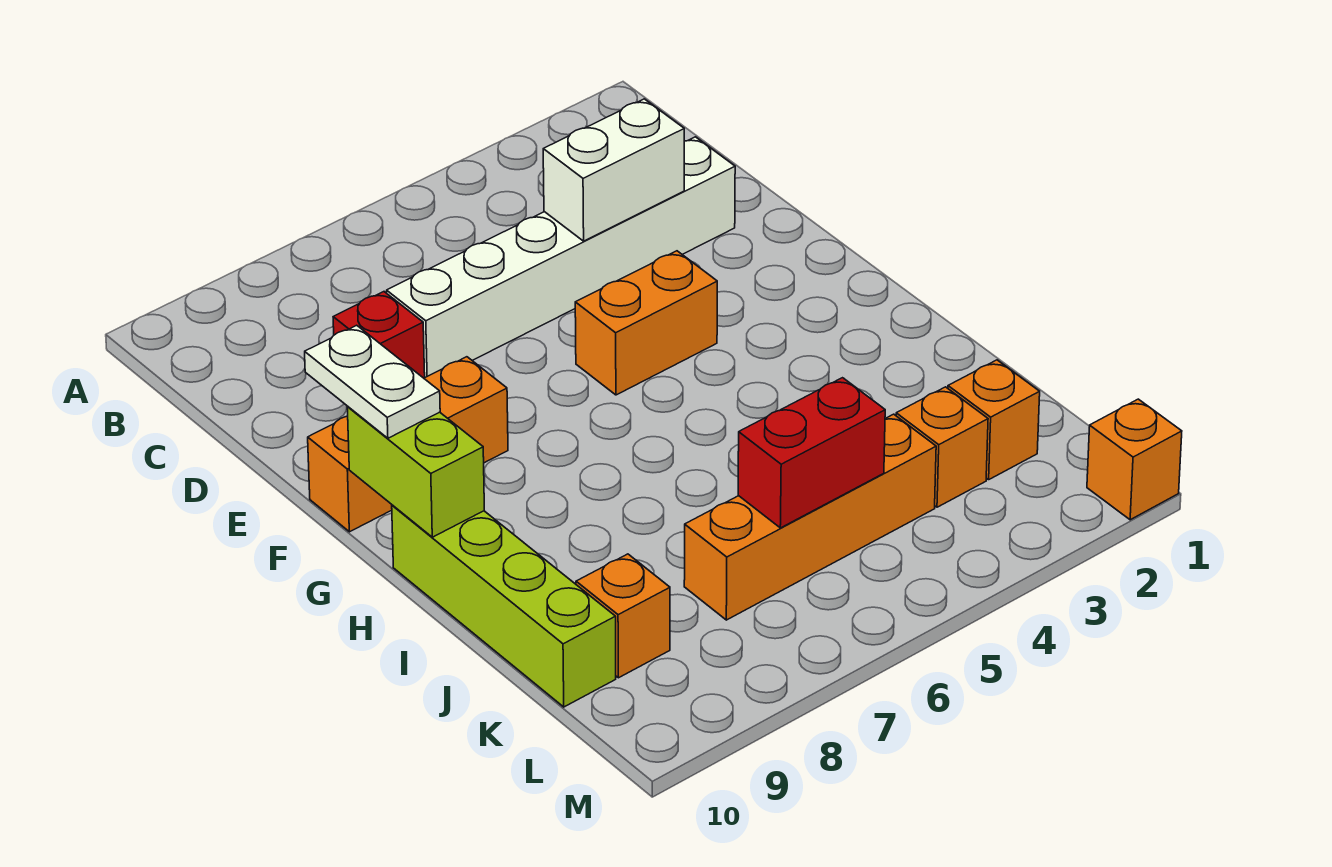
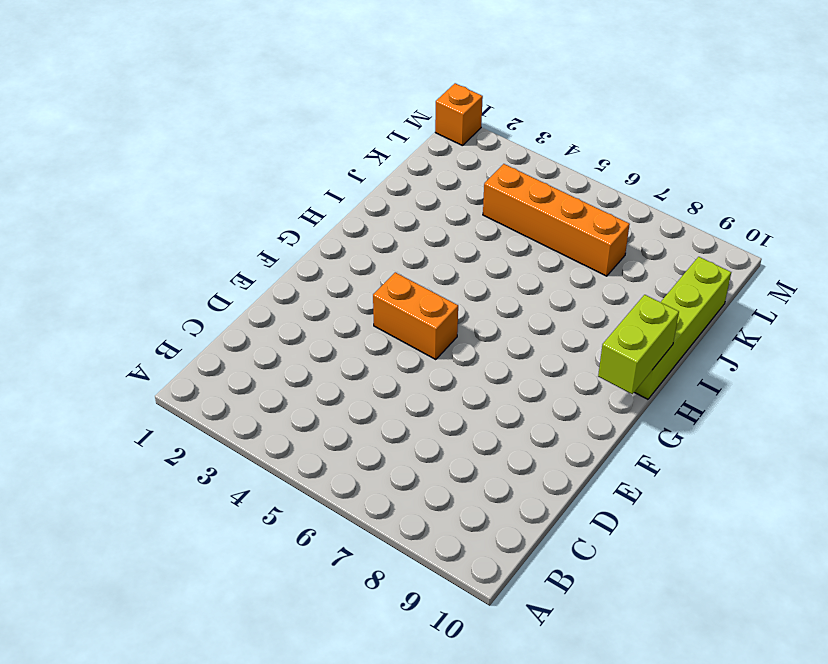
none -> white brick D2:D7 level 1
none -> red brick D8 level 1
none -> orange brick F8:F10 level 1

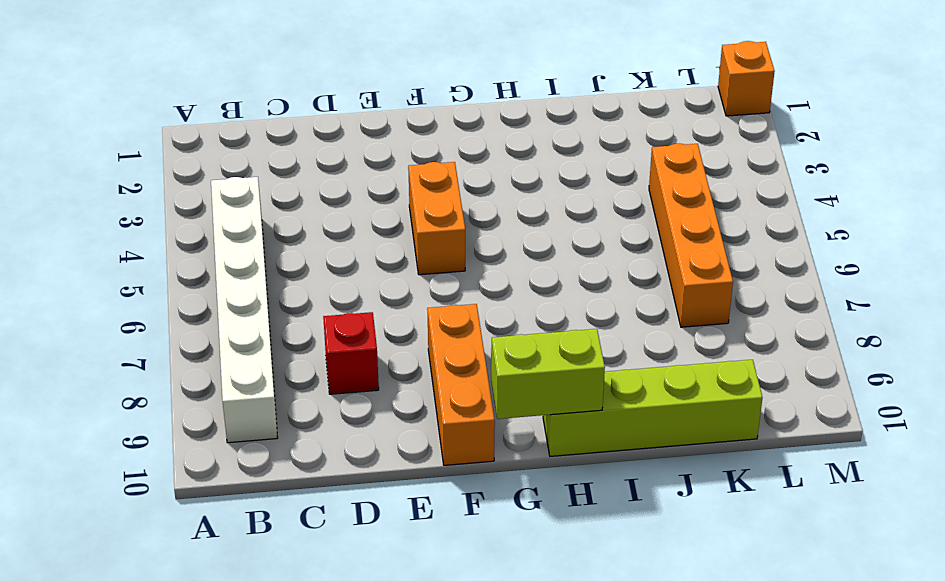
white brick B4:B9 level 1 -> white brick D2:D7 level 1
none -> orange brick K2 level 1
none -> orange brick K3 level 1
none -> orange brick K9 level 1

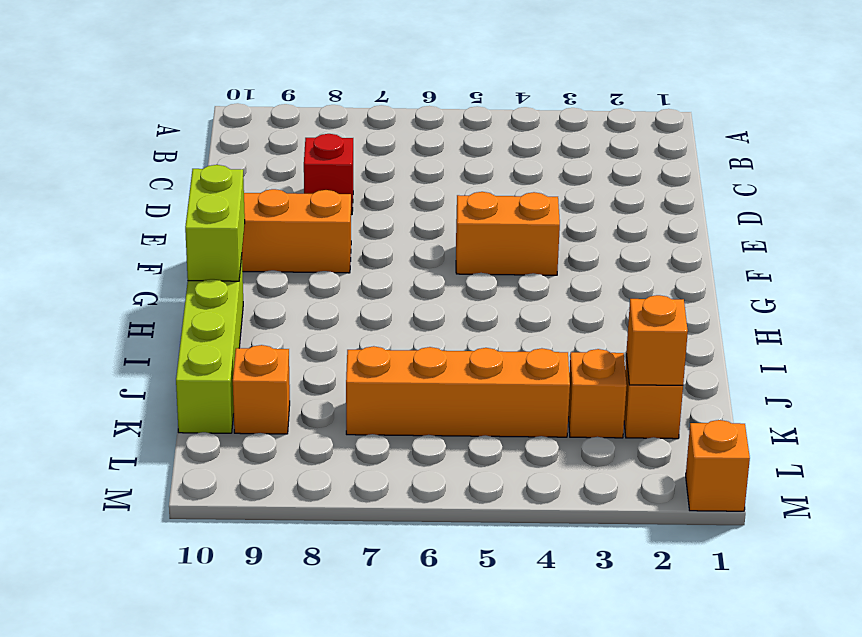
orange brick K2 level 2 -> none
none -> white brick D2:D7 level 1
none -> white brick D3:D4 level 2
none -> red brick K5:K6 level 2

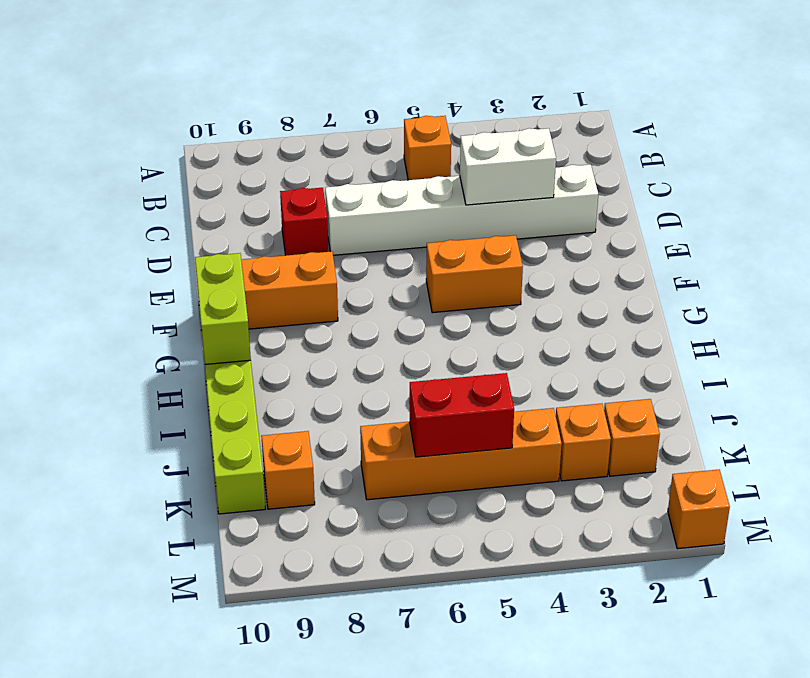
orange brick B5 level 1 -> none
none -> white plate F10:G10 level 3

